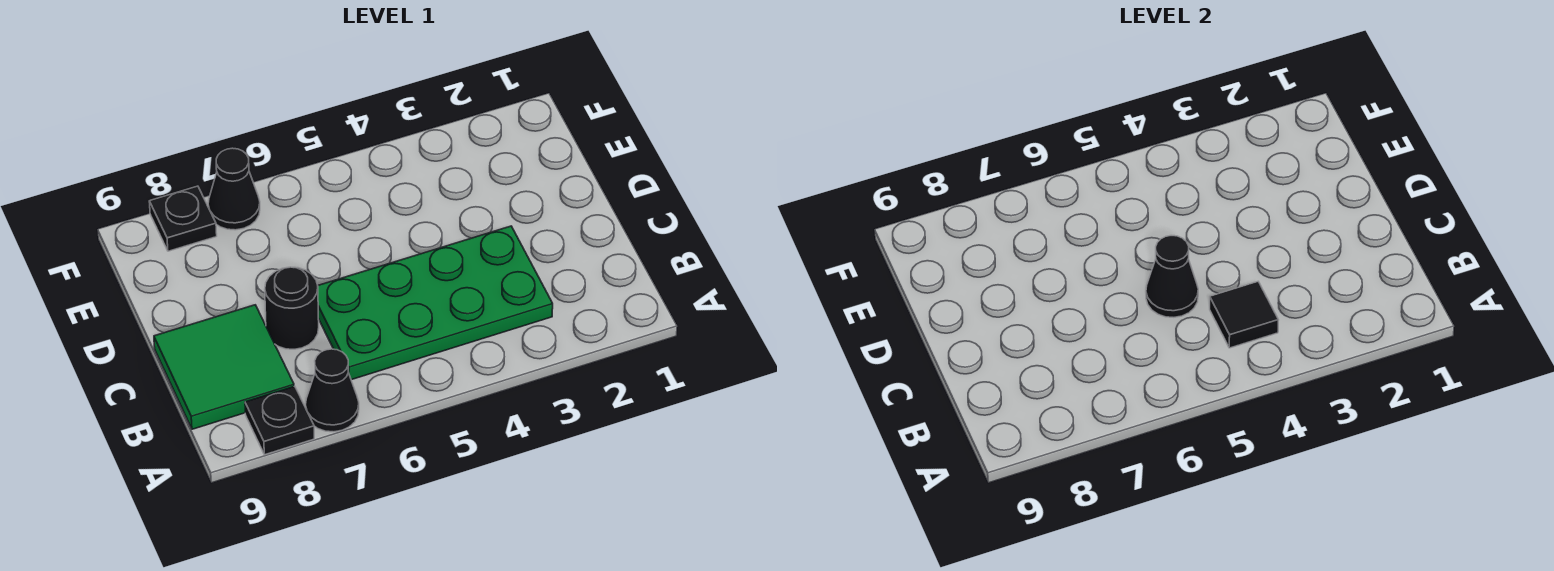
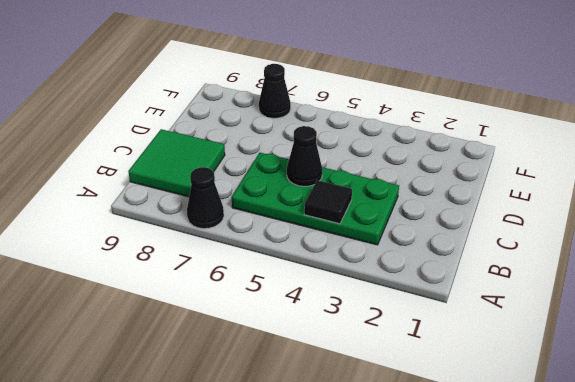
none -> black plate A8 level 1
none -> black round brick C7 level 1

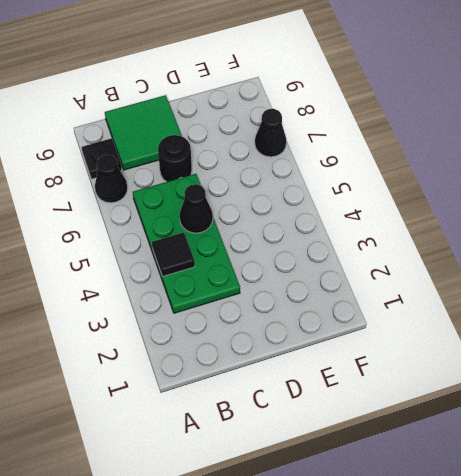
none -> black plate F8 level 1

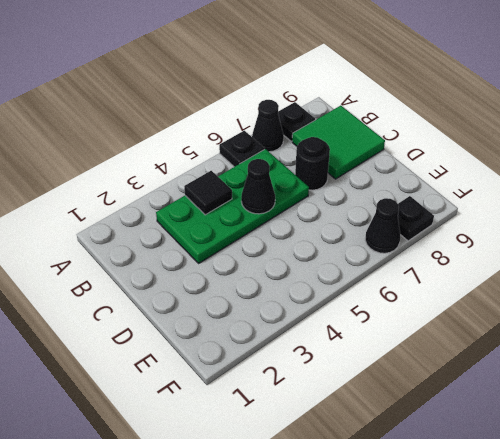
black plate A6 level 1 -> none

